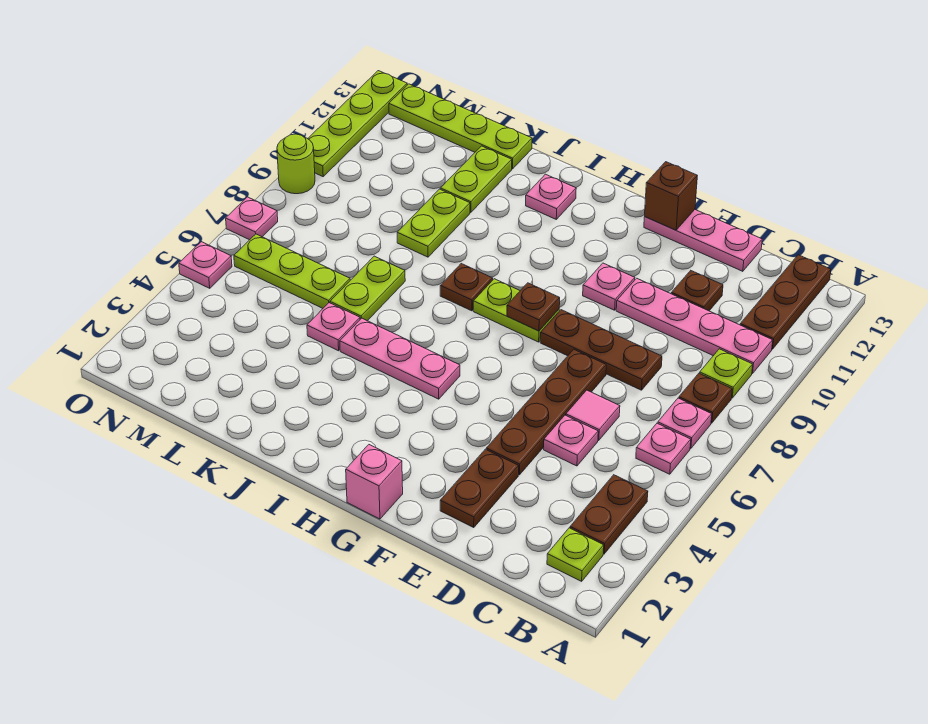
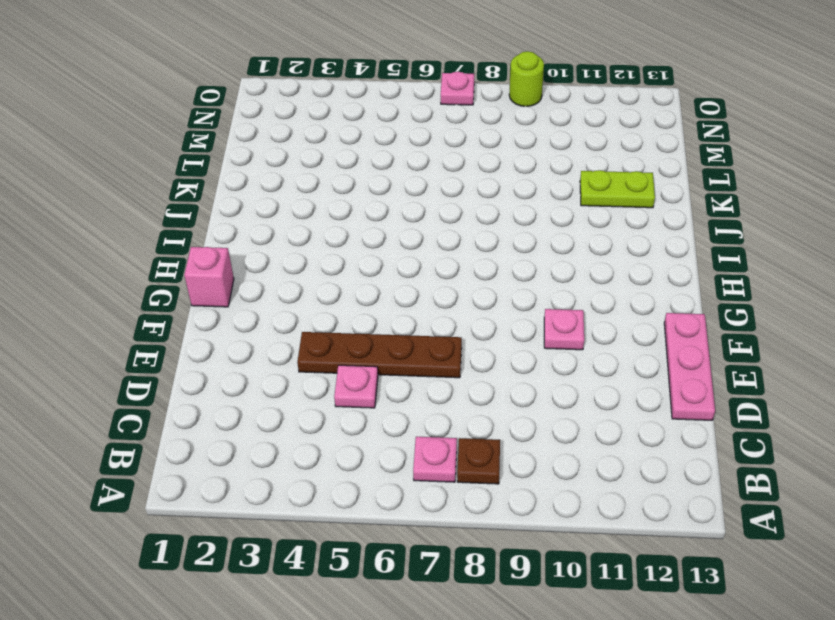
none -> lime plate B2 level 1
none -> brown plate B3:B4 level 1
none -> pink plate B6 level 1
none -> lime plate B9 level 1

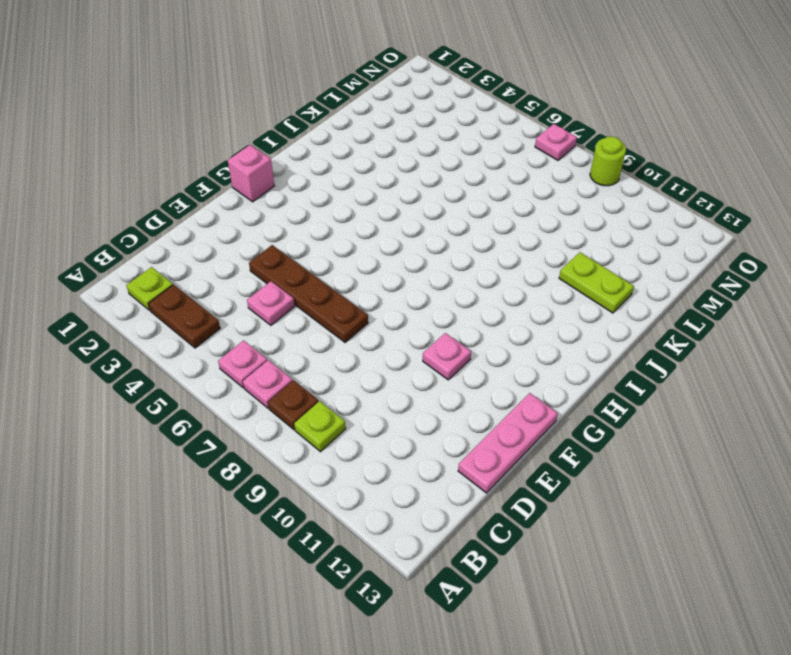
none -> pink plate B10:E10 level 1
none -> brown plate B11:B13 level 1
none -> pink tile D6 level 1
none -> brown plate D8:F8 level 1

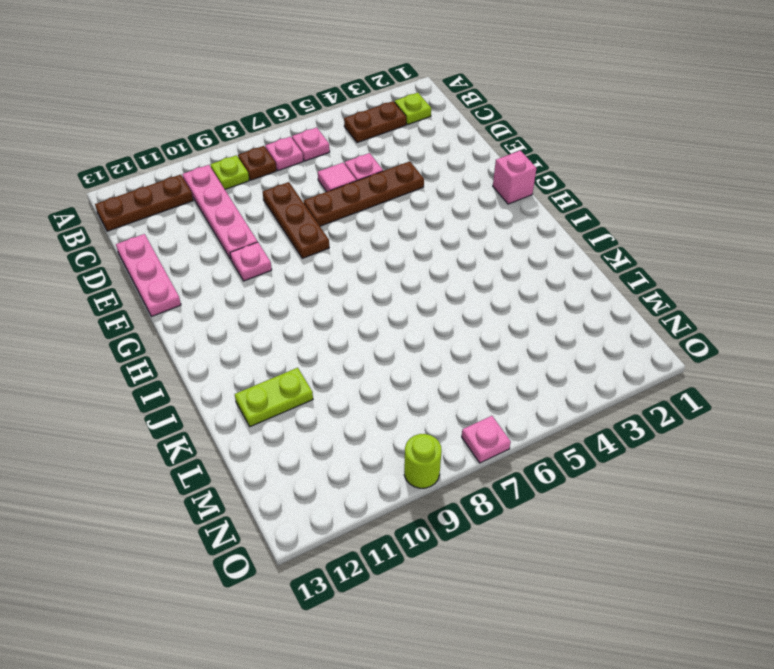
none -> brown plate D11 level 1
none -> brown plate E2:E3 level 1
none -> lime plate G8:H8 level 1
none -> pink plate H5:J5 level 1

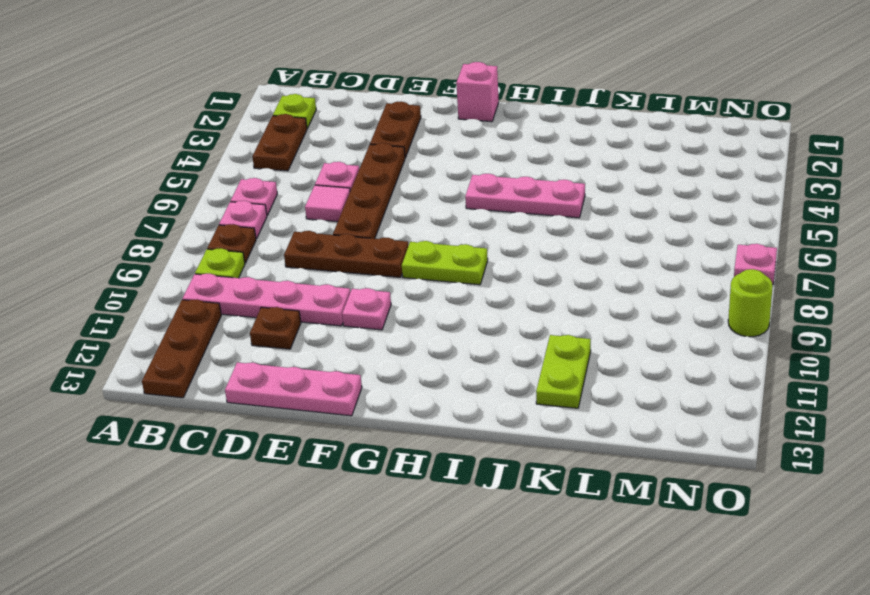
none -> brown plate I8 level 1
none -> pink plate I12 level 1
none -> pink plate K5 level 1
none -> lime plate K6:K7 level 1

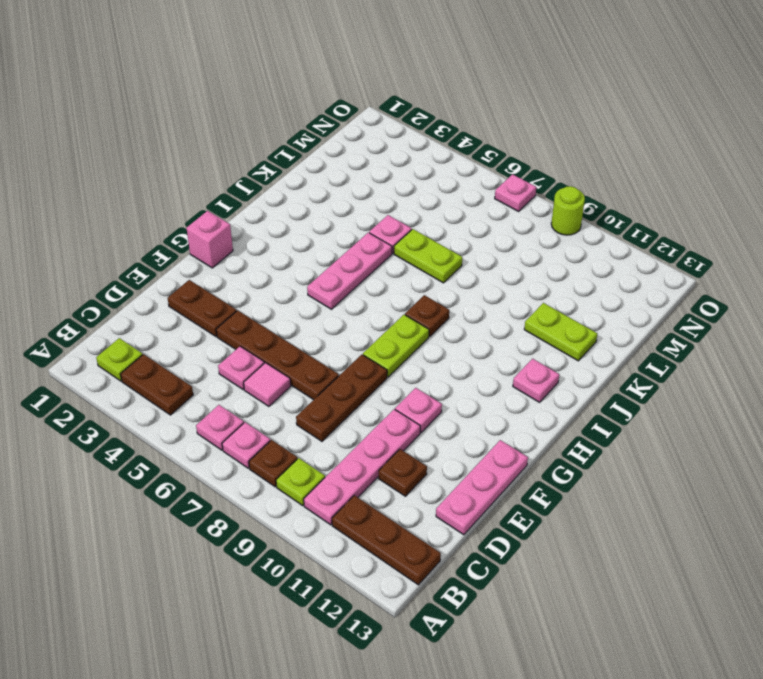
none -> lime plate K9:K10 level 1
none -> lime plate K13:N13 level 1
none -> lime plate L6:N6 level 1
none -> pink plate O5 level 1

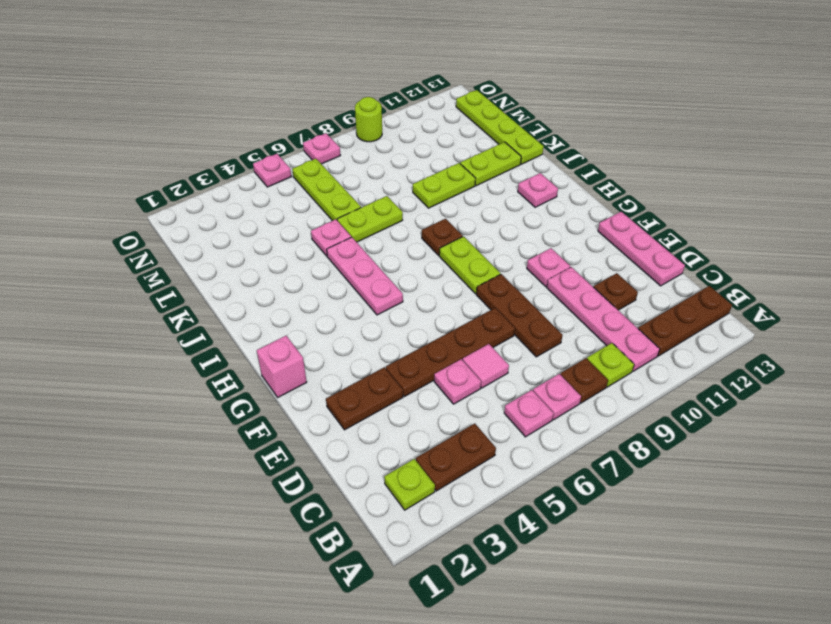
none -> lime plate O10:O13 level 1
none -> brown brick F13 level 2
none -> brown plate G8 level 2

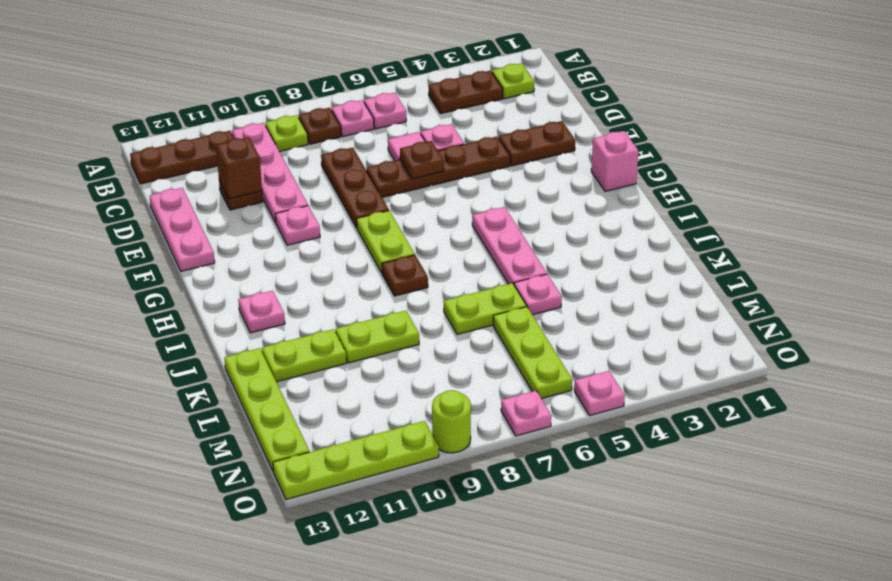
brown brick D11 level 2 -> brown brick F13 level 2
brown plate E6 level 2 -> brown plate G8 level 2

